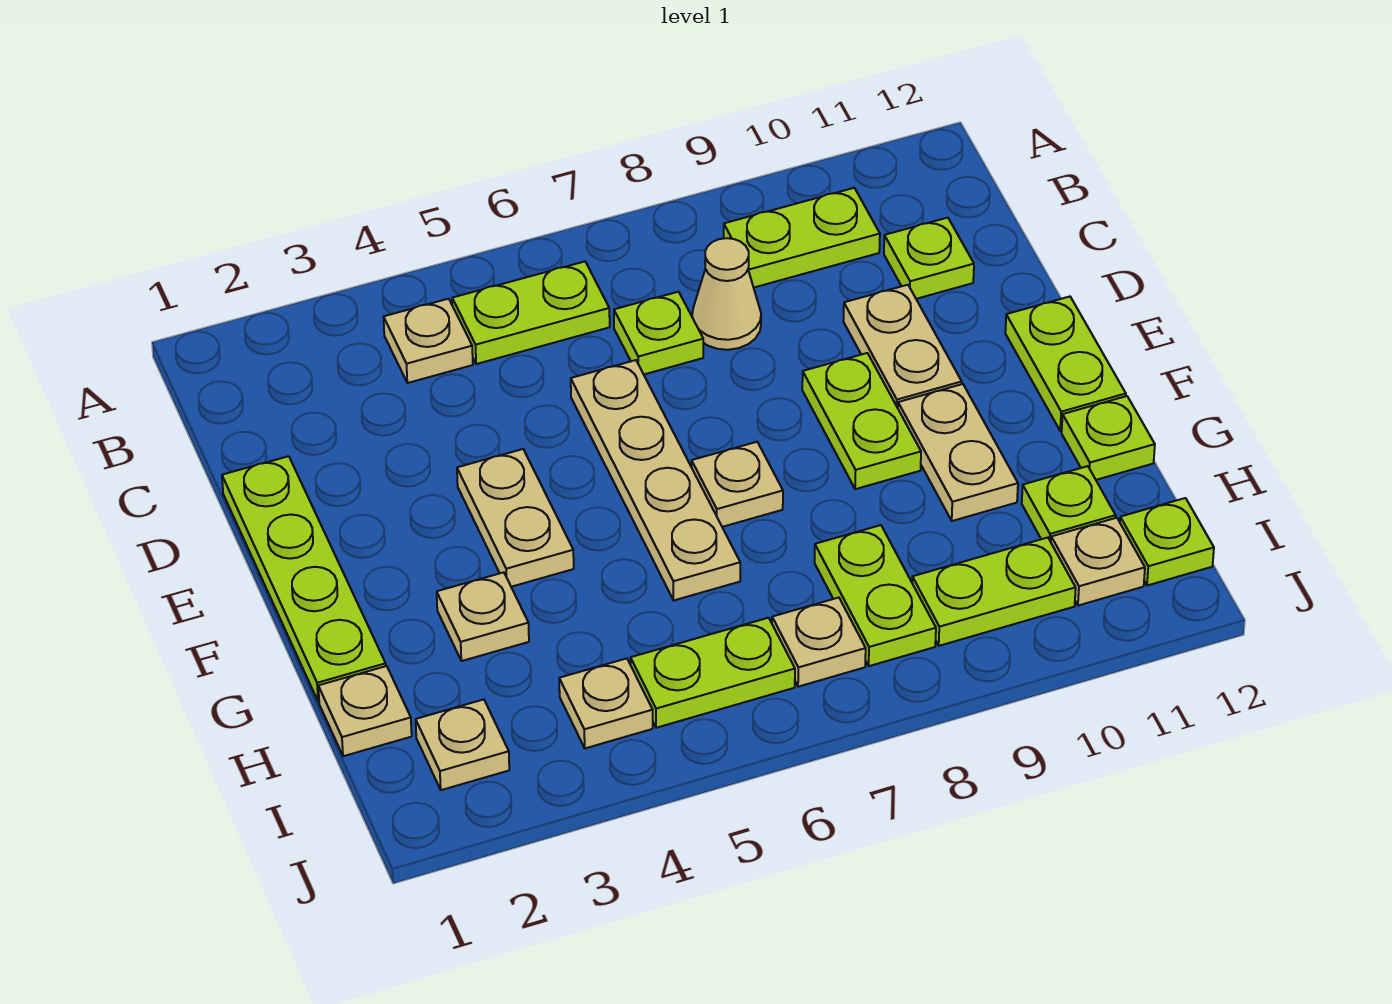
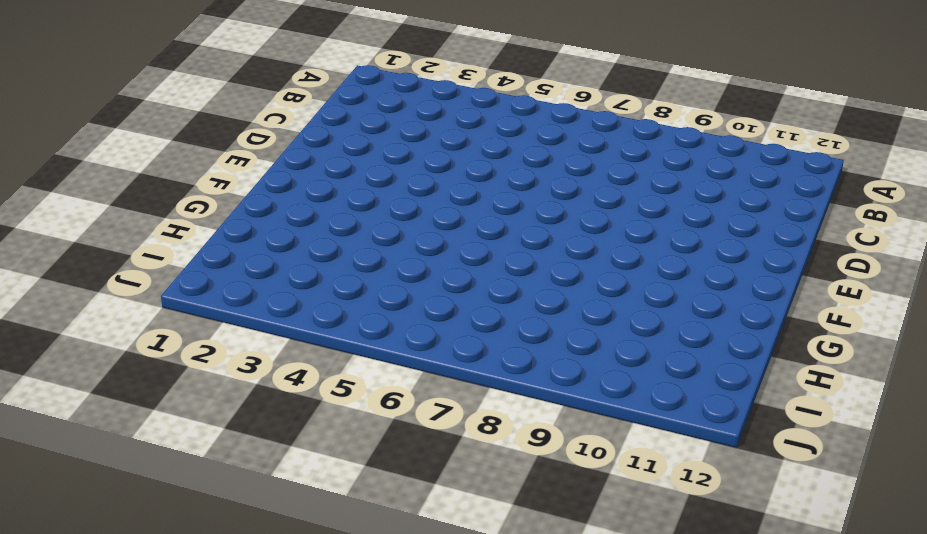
none -> tan plate B4 level 1
none -> lime plate B5:B6 level 1
none -> lime plate B9:B10 level 1

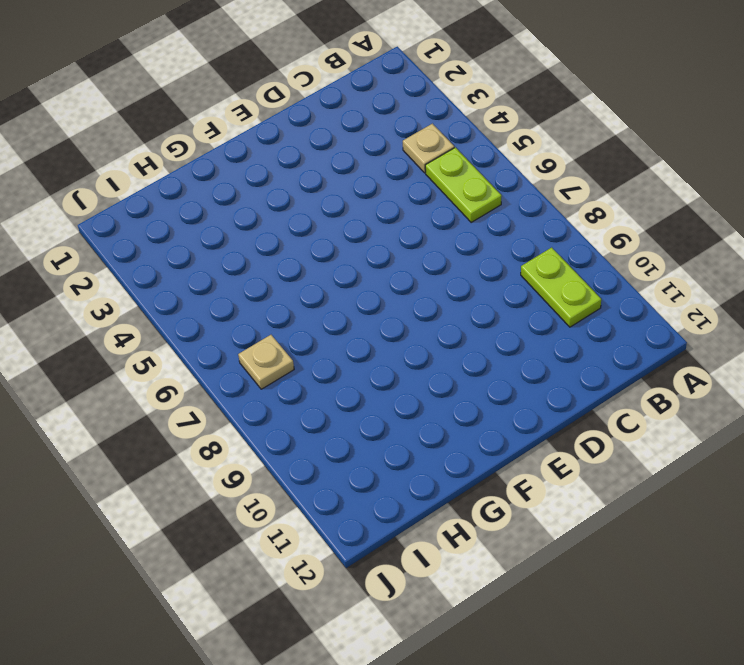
none -> lime plate C7 level 1
none -> tan cone C8 level 1
none -> lime plate C11 level 1

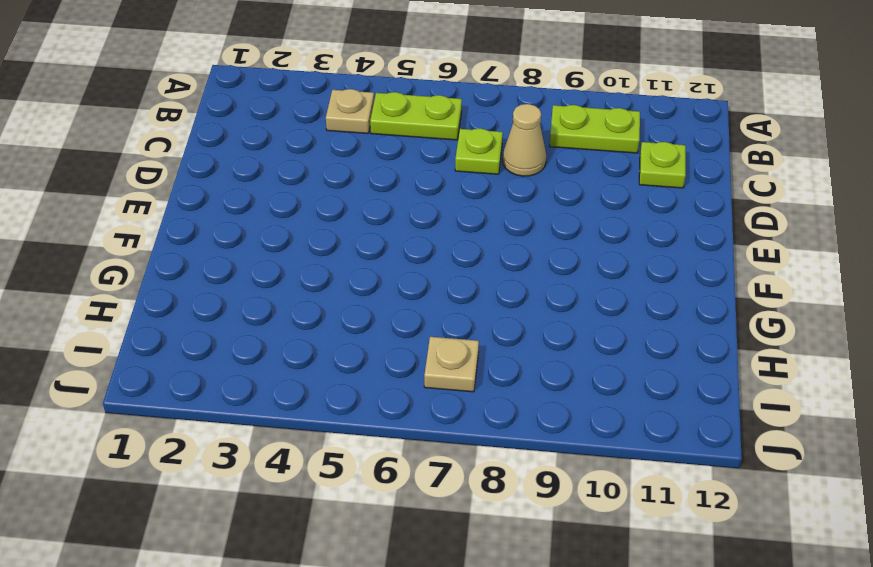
none -> lime plate D1:G1 level 1
none -> tan plate D6:G6 level 1
none -> tan plate D10:E10 level 1

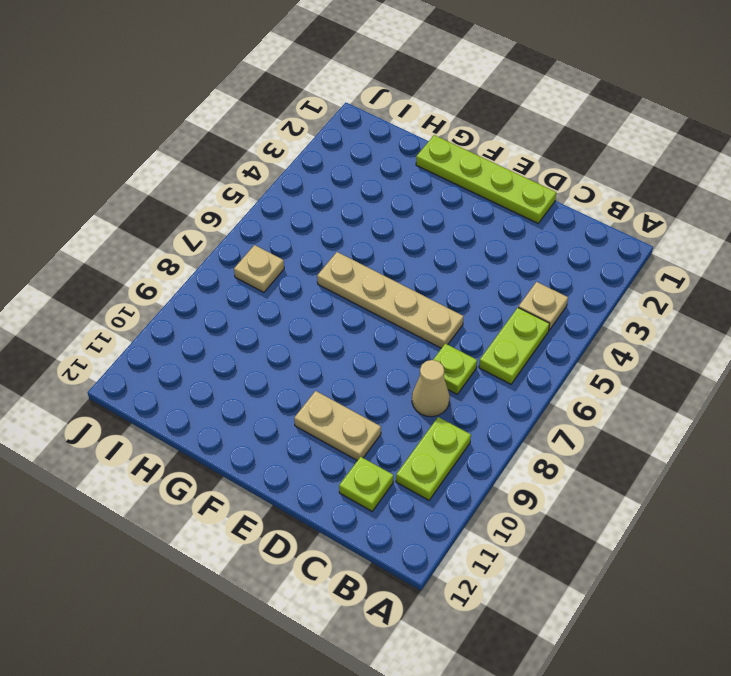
none -> tan plate E4:F4 level 1
none -> lime plate E9:F9 level 1
none -> lime plate E12:F12 level 1

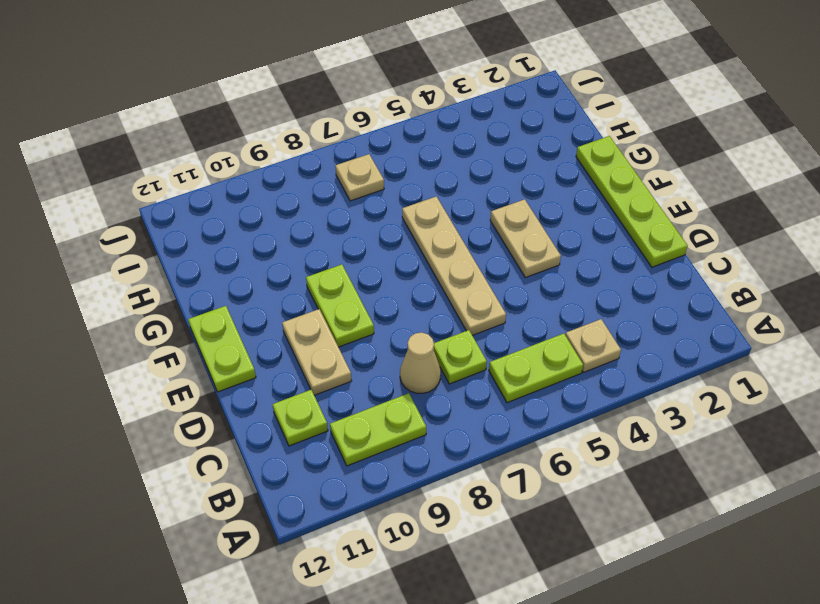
none -> tan plate F7 level 1
none -> tan plate F10:G10 level 1
none -> tan plate G3 level 1

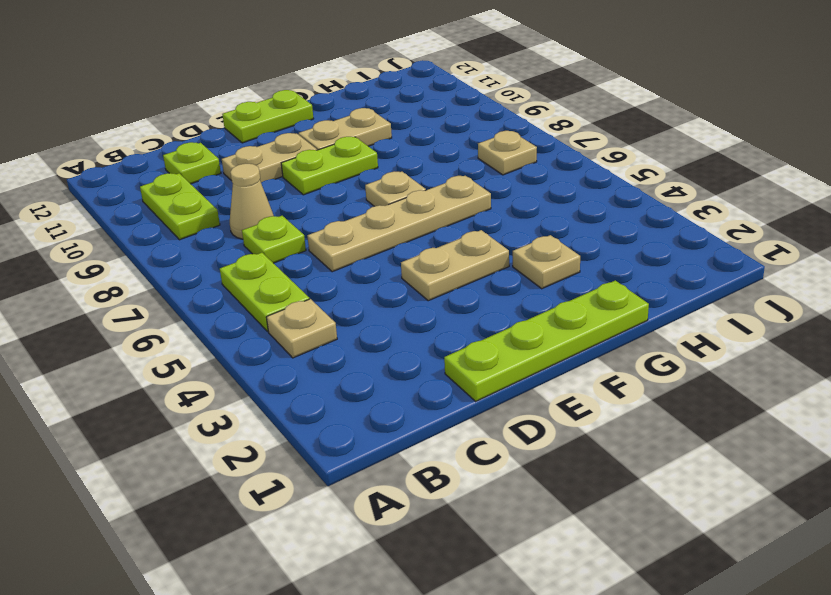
none -> lime plate G12 level 1
none -> tan plate H1 level 1
none -> lime plate H8:I8 level 1

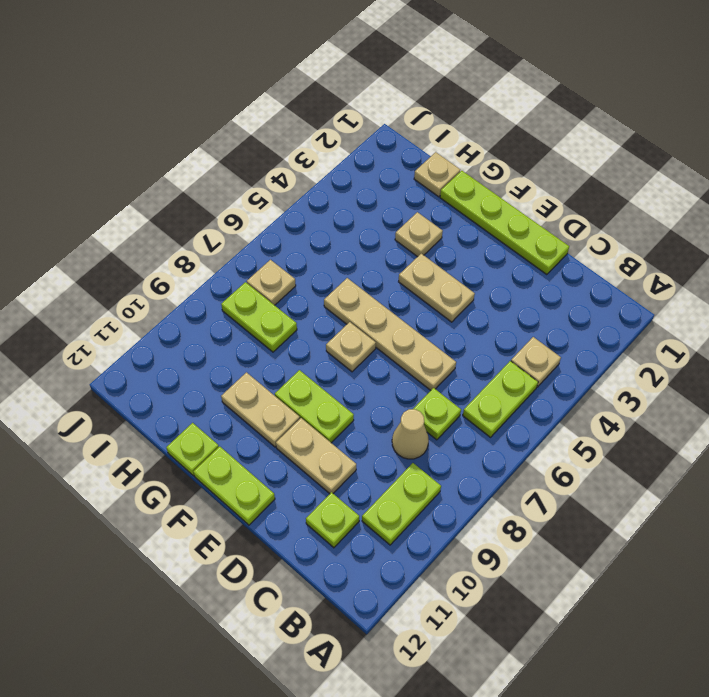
none -> lime plate H11 level 1
none -> tan plate I2 level 1
none -> tan plate I4 level 1

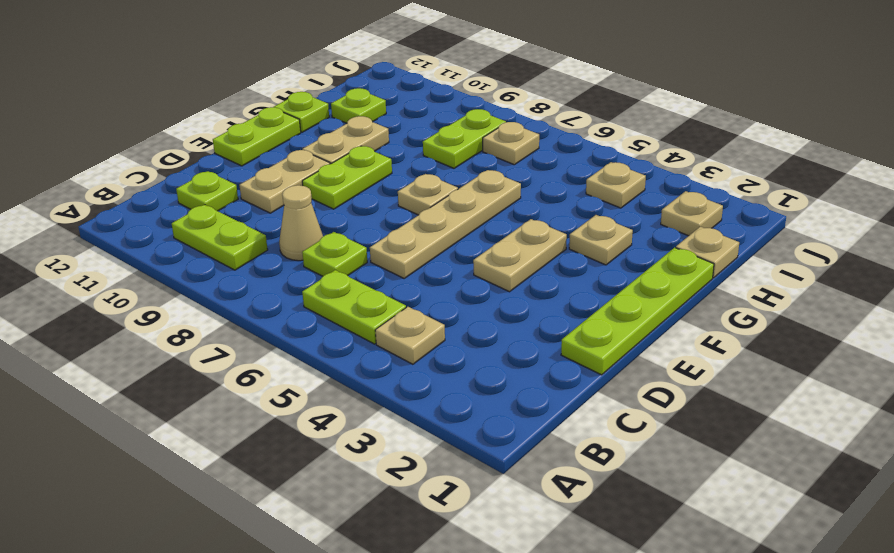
none -> lime plate I5:I6 level 1
none -> lime plate I9:I10 level 1
none -> tan plate I11 level 1

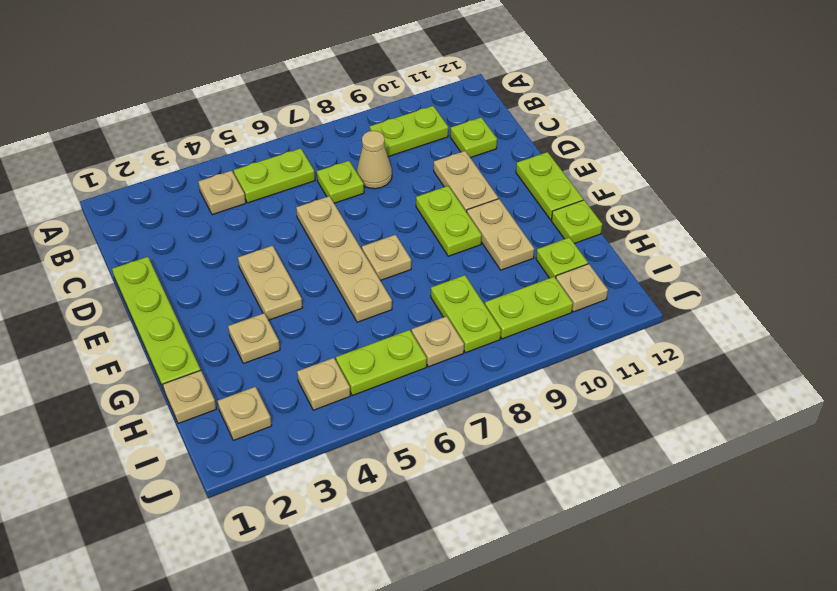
none -> lime plate I12 level 1

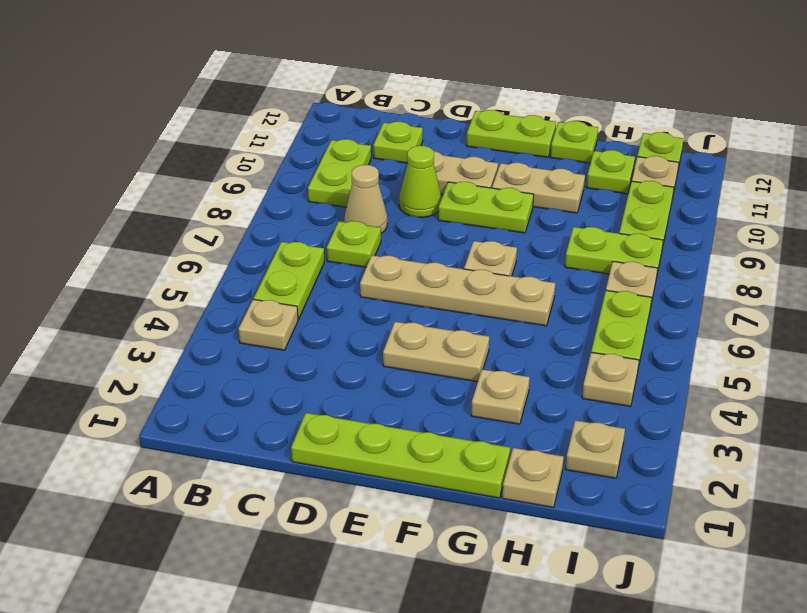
lime cone D9 level 1 -> none

